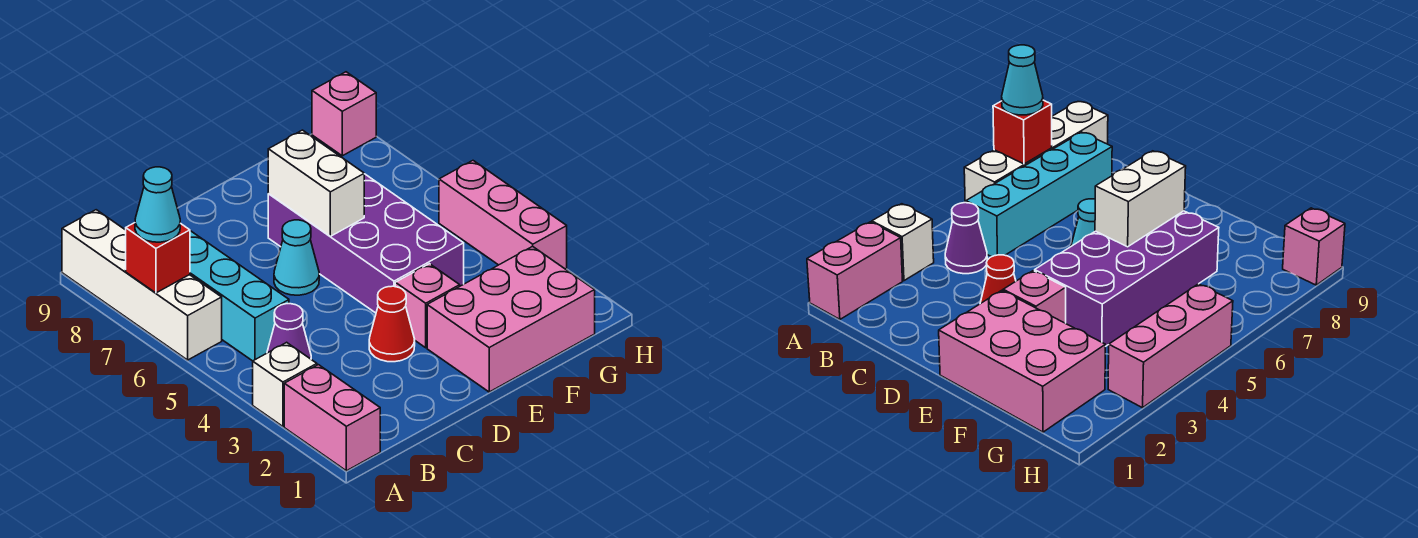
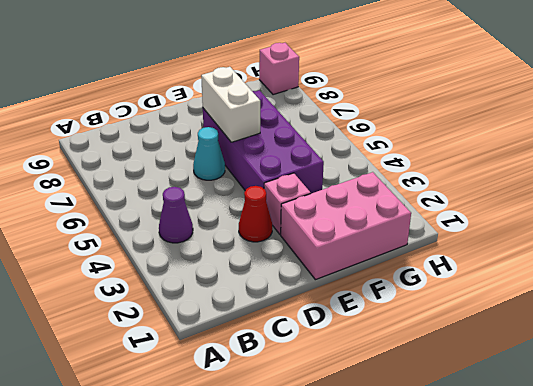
none -> pink brick A1:A2 level 1
none -> white brick A3 level 1
none -> white brick A6:A9 level 1

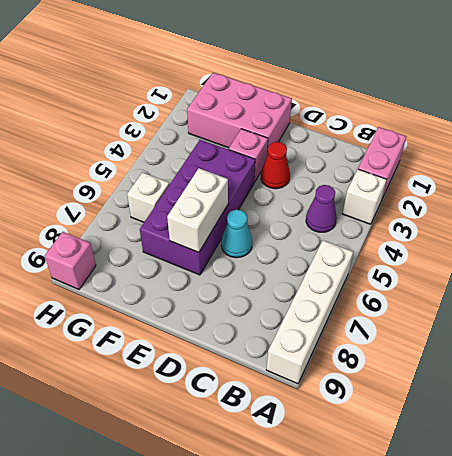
white brick G6 level 1 -> none
none -> cyan brick B5:B8 level 1
none -> pink brick H3:H5 level 1
none -> red brick A7 level 2

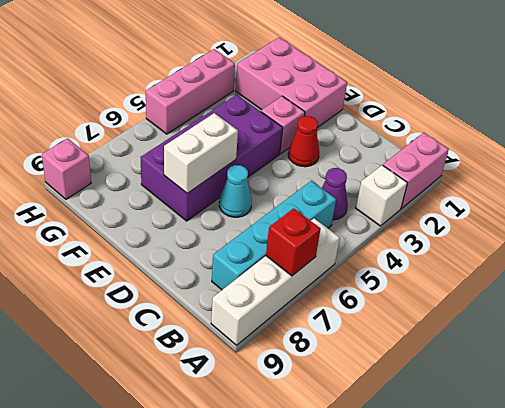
none -> cyan cone A7 level 3

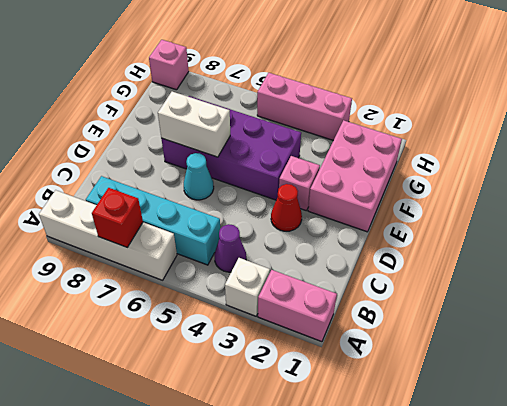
none -> cyan cone A7 level 3

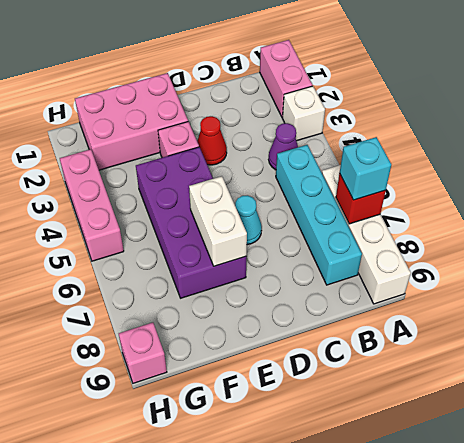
cyan brick A7 level 3 -> cyan cone A7 level 3

